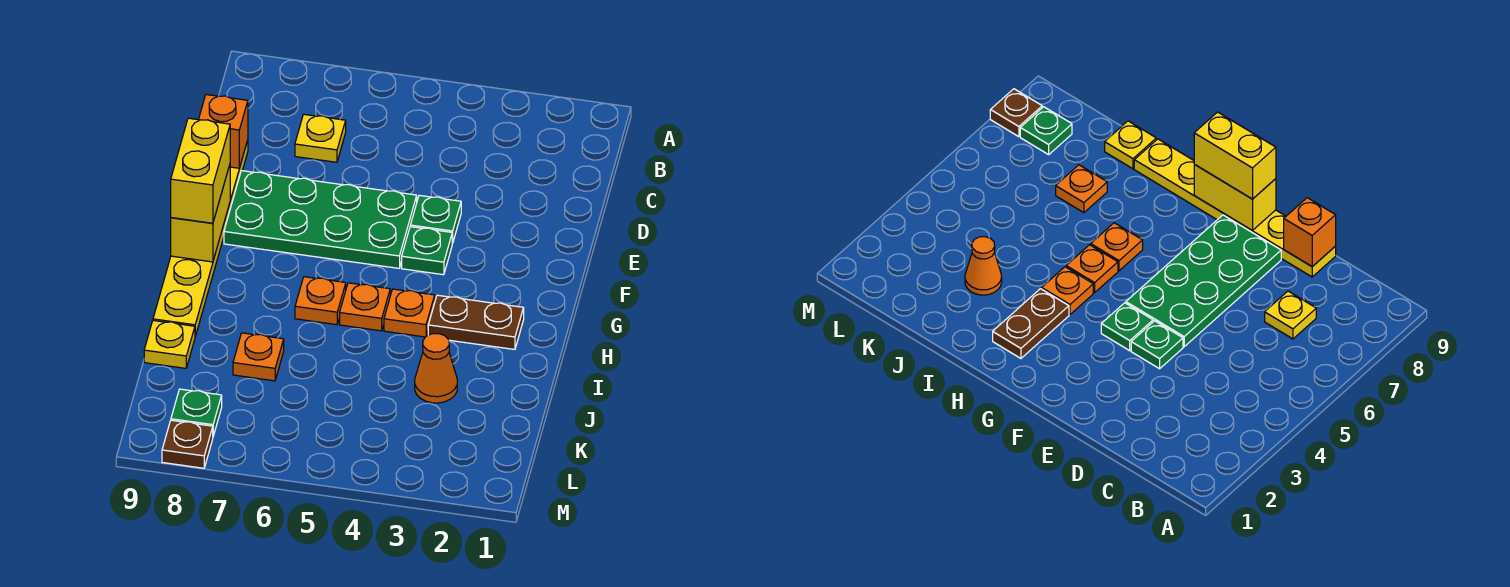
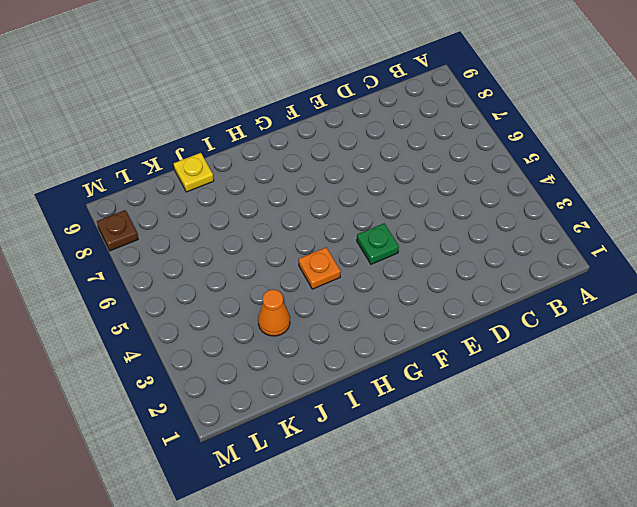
none -> yellow plate C7 level 1
none -> yellow plate D9:I9 level 1
none -> green plate E4 level 1

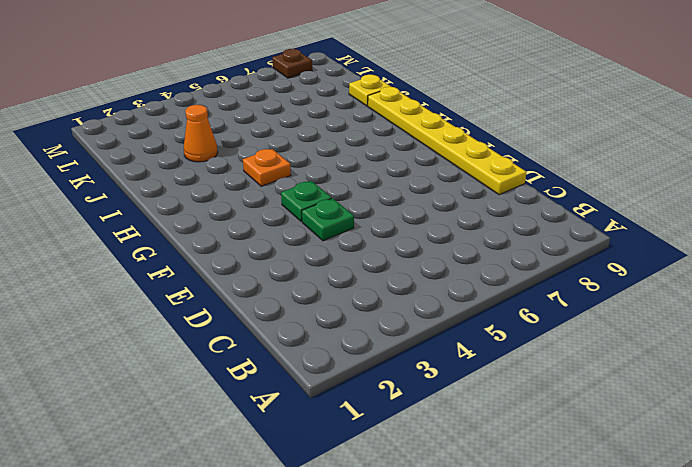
none -> yellow plate C7 level 1
none -> green plate E5:F8 level 1
none -> brown plate H2:H3 level 1

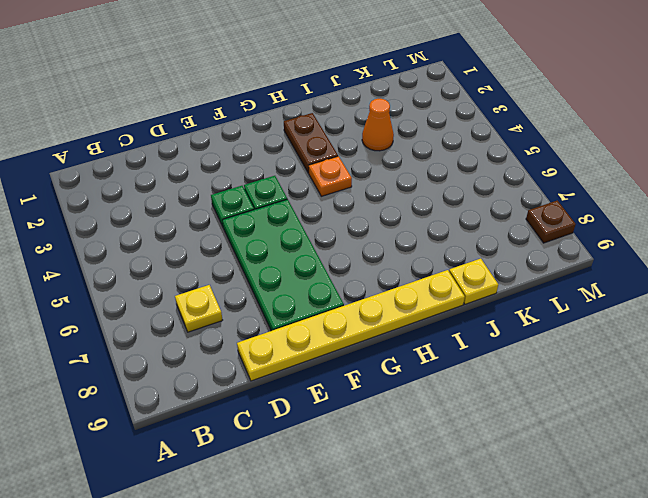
none -> orange plate H5 level 1
none -> orange plate H6 level 1
none -> orange plate J7 level 1

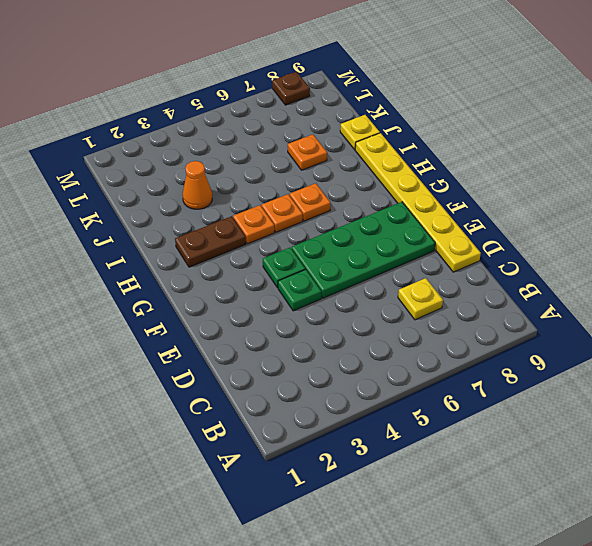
none -> green plate L8 level 1
none -> orange brick D9 level 2
none -> yellow brick F9:G9 level 2

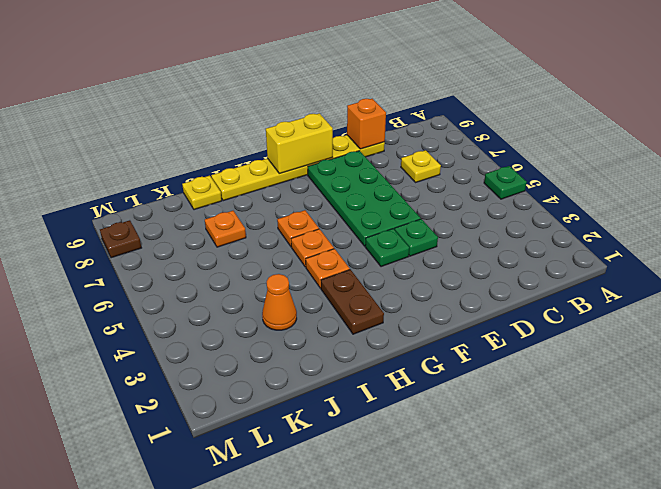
green plate A5 level 1 -> green plate L8 level 1
none -> yellow brick F9:G9 level 3

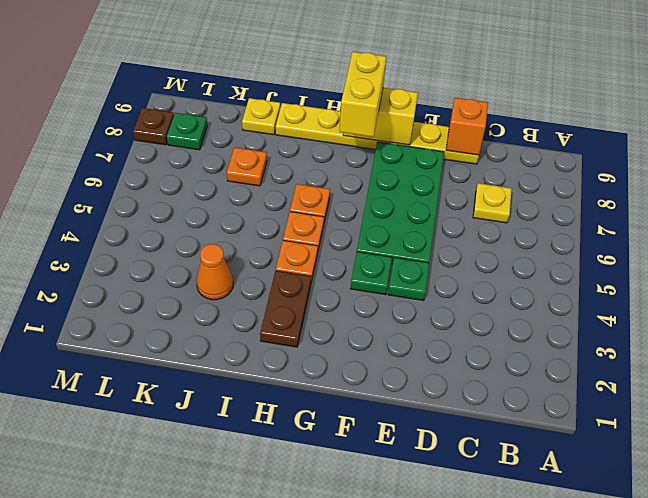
yellow brick G8:G9 level 3 -> yellow brick F9:G9 level 3

